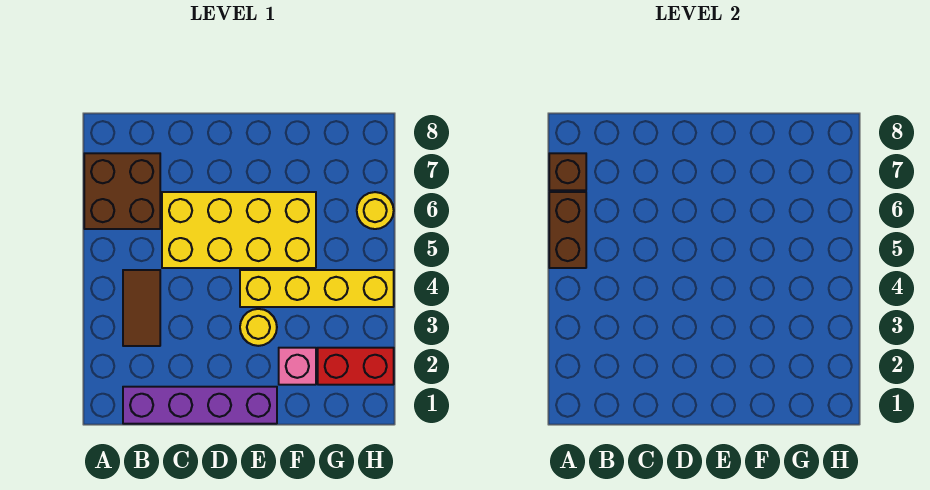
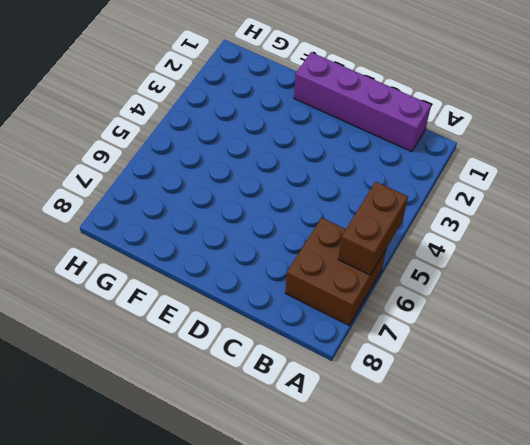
none -> brown tile B3:B4 level 1
none -> yellow brick C5:F6 level 1

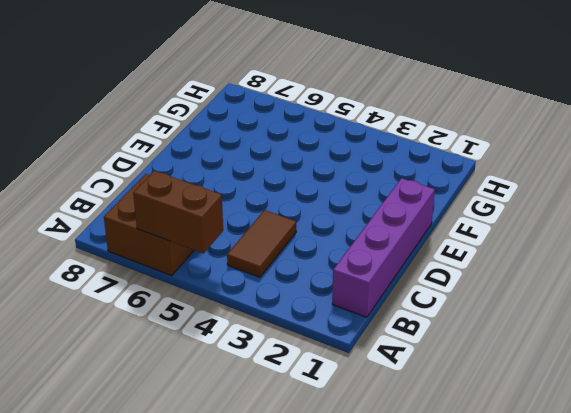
brown tile B4:C4 level 1 -> brown tile B3:B4 level 1
none -> yellow brick C5:F6 level 1
none -> yellow round brick E3 level 1

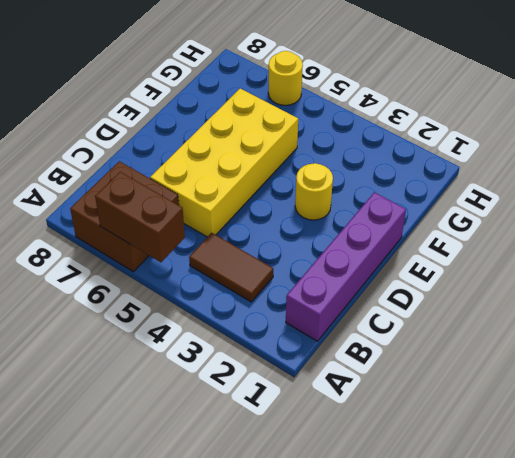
none -> yellow brick E4:H4 level 1
none -> pink brick F2 level 1

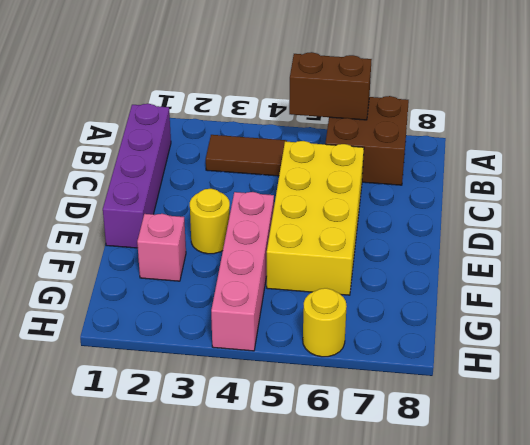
pink brick E4:H4 level 1 -> yellow brick E4:H4 level 1
none -> red brick G2:H2 level 1
none -> brown brick A7 level 2

